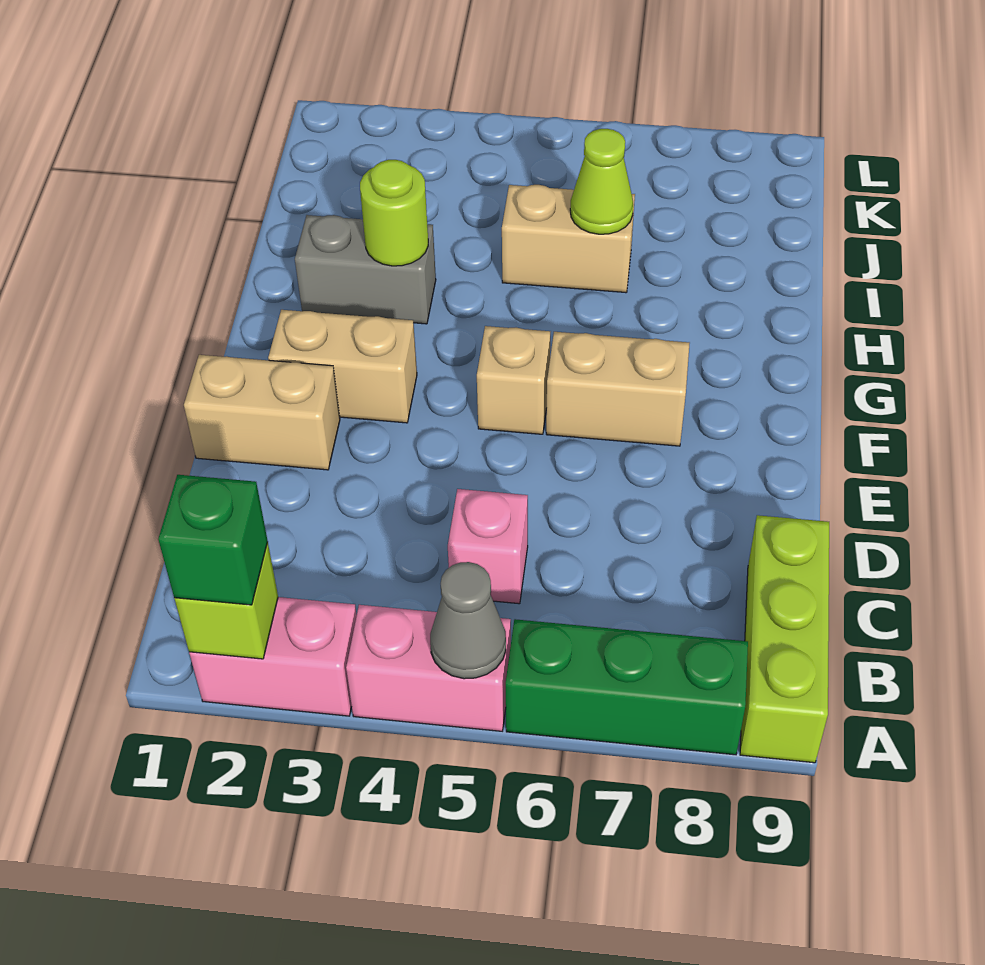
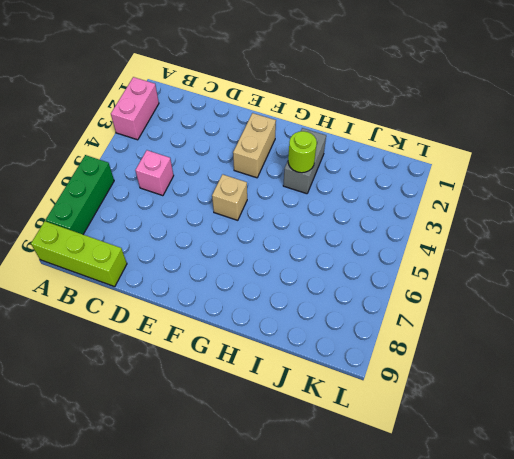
none -> pink brick A4:A5 level 1
none -> tan brick E1:E2 level 1
none -> tan brick F6:F7 level 1

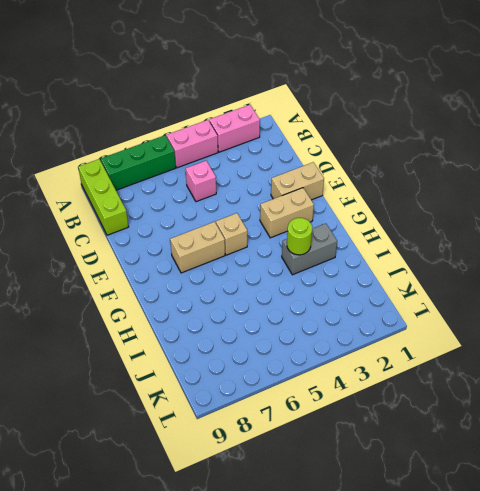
none -> tan brick I5:I6 level 1
none -> lime brick A2 level 2
none -> grey cone A5 level 2

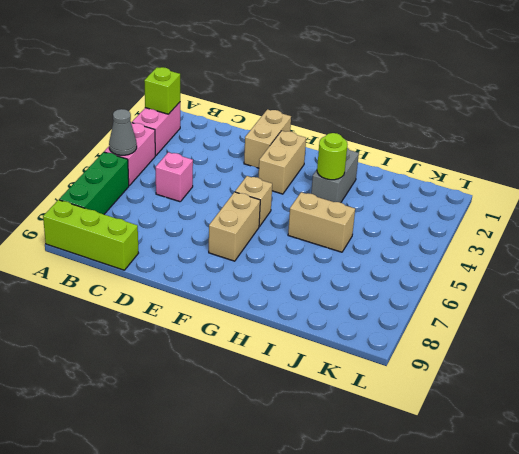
tan brick H5:I5 level 1 -> tan brick I5:I6 level 1
none -> lime cone I6 level 2
none -> green brick A2 level 3

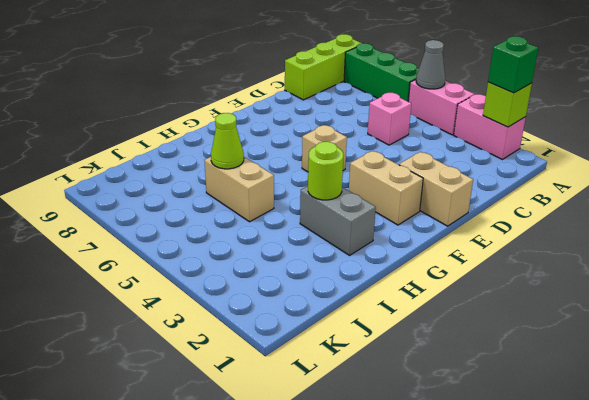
none -> tan brick F6:F7 level 1

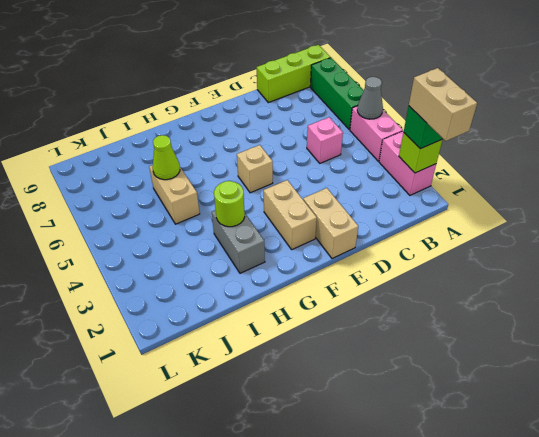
tan brick A1:A2 level 4 -> tan brick F6:F7 level 1

